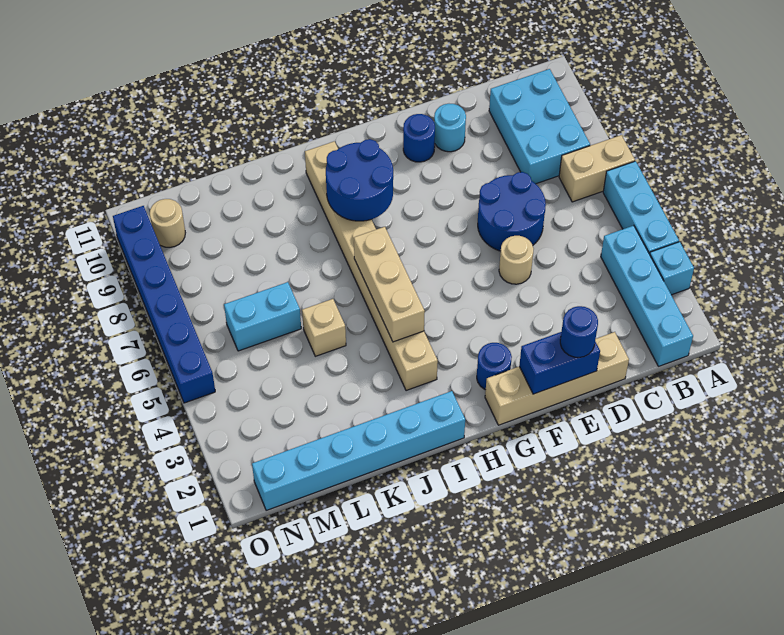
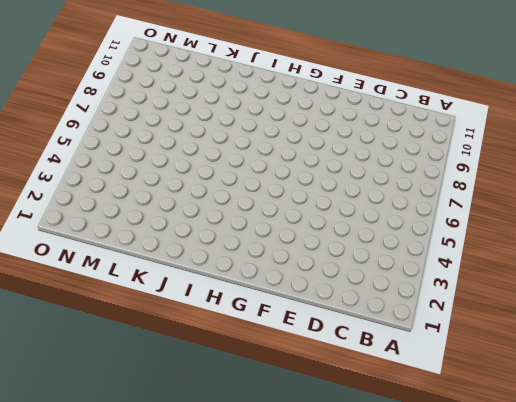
none -> cyan brick A3 level 1
none -> cyan brick A4:A6 level 1
none -> tan brick A7:B7 level 1

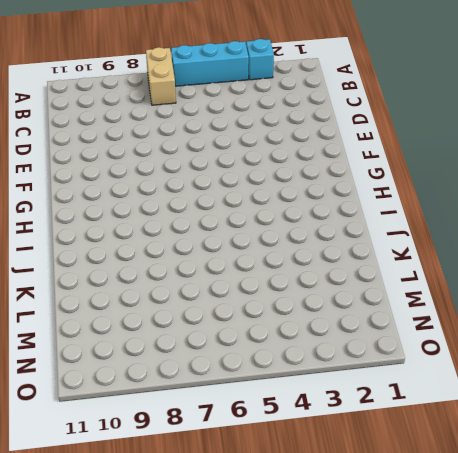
none -> cyan brick B1:B4 level 1
none -> cyan brick B8:C10 level 1
none -> tan brick D1:G1 level 1

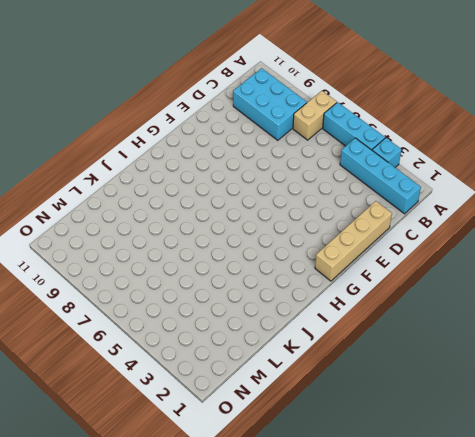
none -> blue round brick D6:E7 level 1
none -> tan round brick E5 level 1
none -> cyan round brick E10 level 1

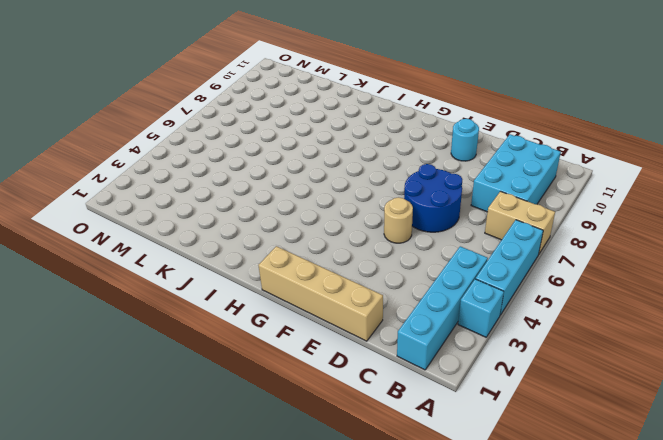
none -> blue round brick F10 level 1
none -> blue round brick G2 level 1
none -> cyan brick I1:N1 level 1

